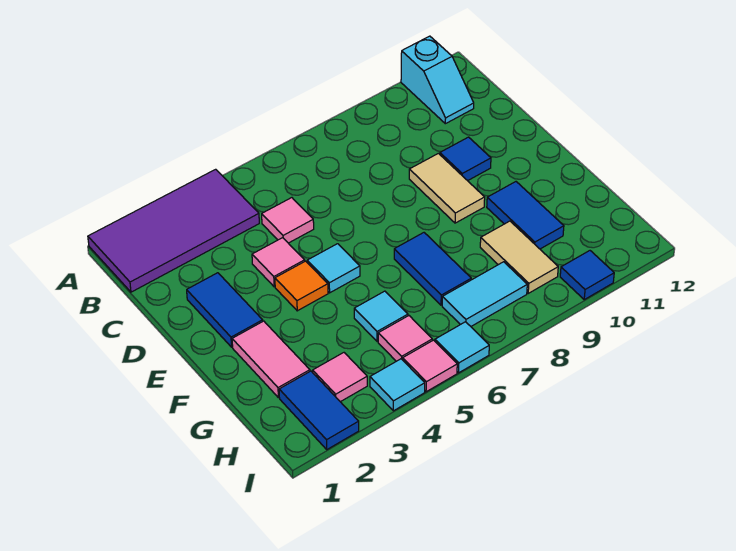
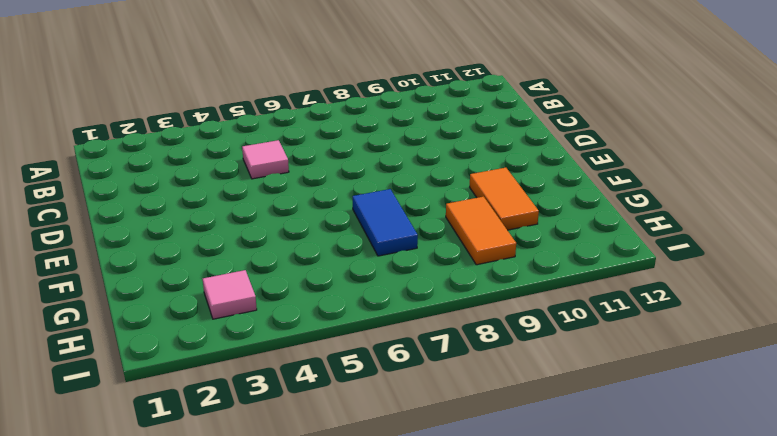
orange tile F10:G10 level 1 -> blue tile F10:G10 level 1
orange tile G9:H9 level 1 -> tan tile G9:H9 level 1
none -> purple tile A1:B4 level 1
none -> cyan slope A11:B11 level 1 top A
none -> blue tile D2:E2 level 1

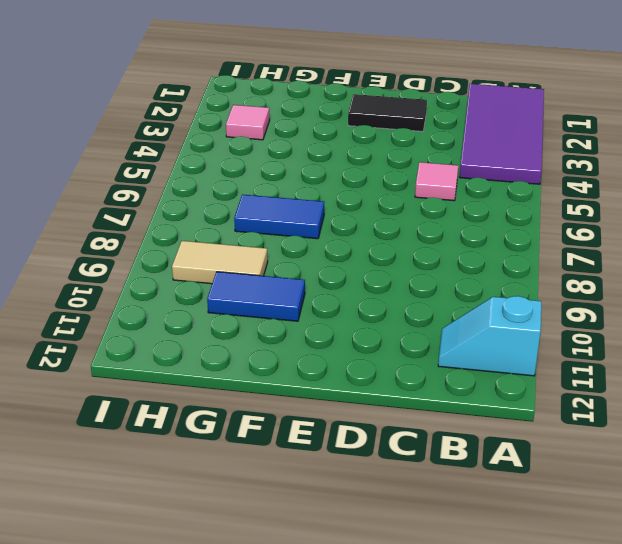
black tile D2:E2 level 1 -> blue tile D2:E2 level 1
none -> pink tile D4 level 1
none -> tan tile D9:E9 level 1
none -> blue tile D10 level 1

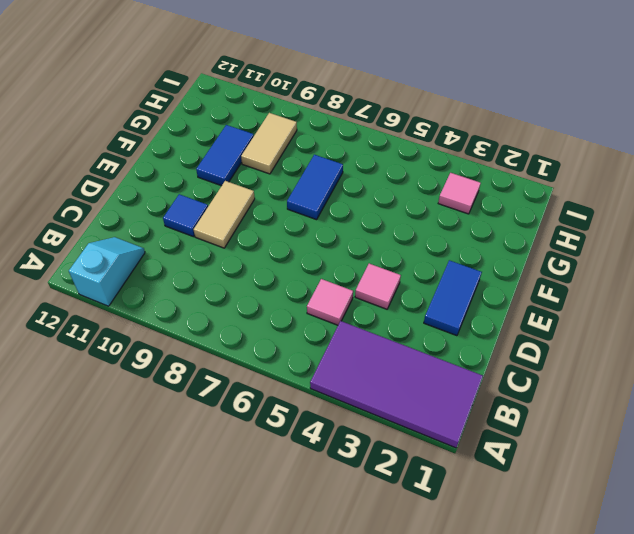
none -> orange tile E4 level 1
none -> cyan tile E5 level 1
none -> pink tile F2:G2 level 1

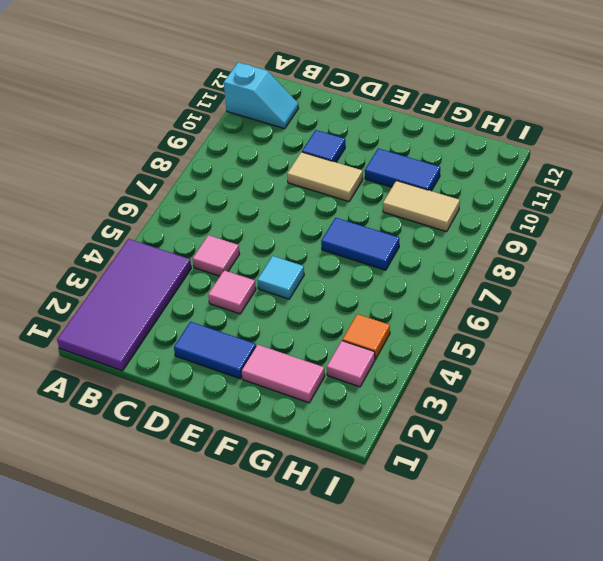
orange tile H4 level 1 -> orange tile E4 level 1
none -> cyan tile G5 level 1
none -> blue tile H2:I2 level 1
none -> pink tile H5 level 1

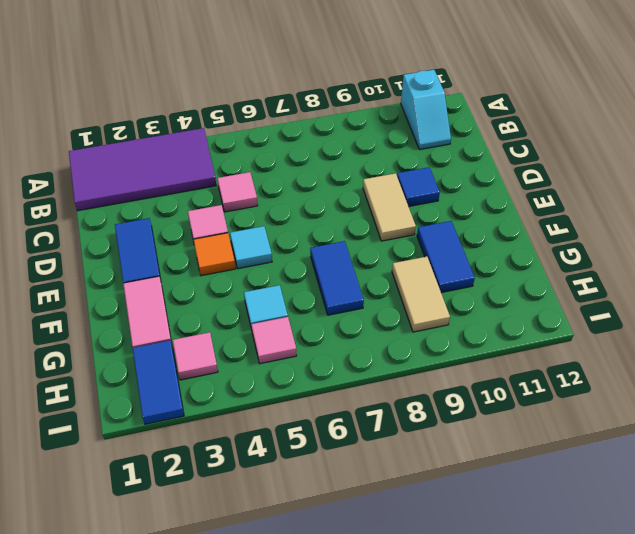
none -> cyan tile H7:H8 level 1
none -> cyan tile I4 level 1
none -> pink tile I5 level 1

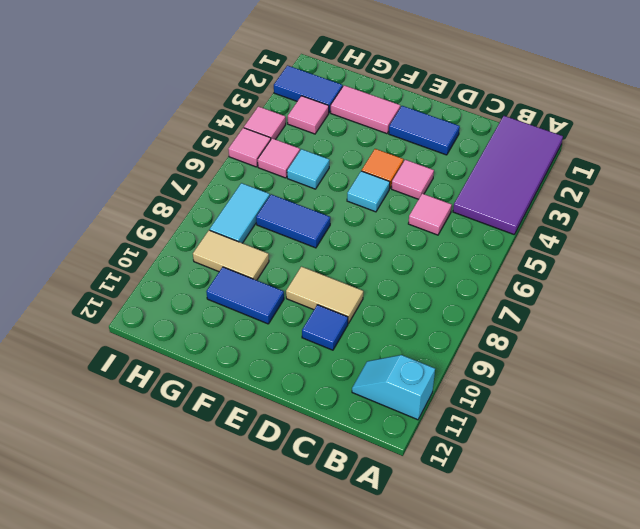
pink tile I4 level 1 -> cyan tile I4 level 1
none -> cyan tile I6 level 1
none -> blue tile I10 level 1

